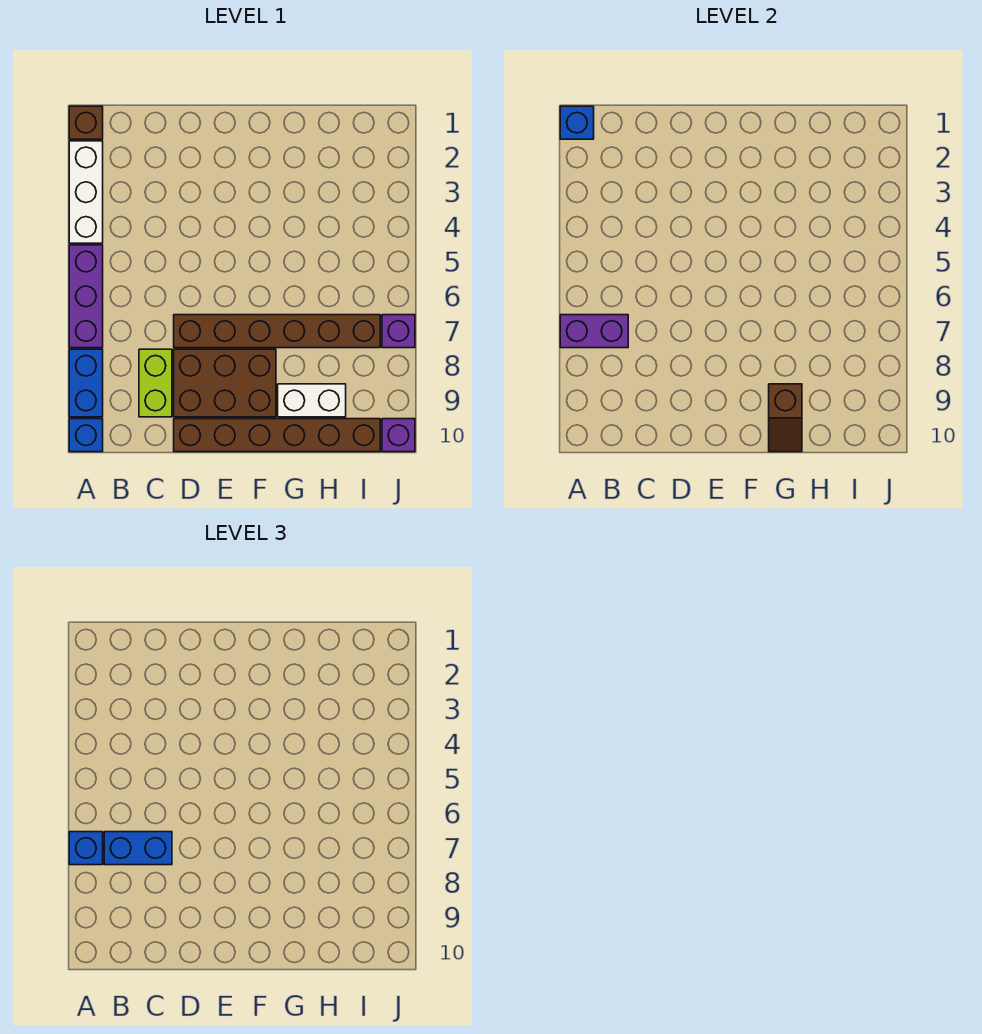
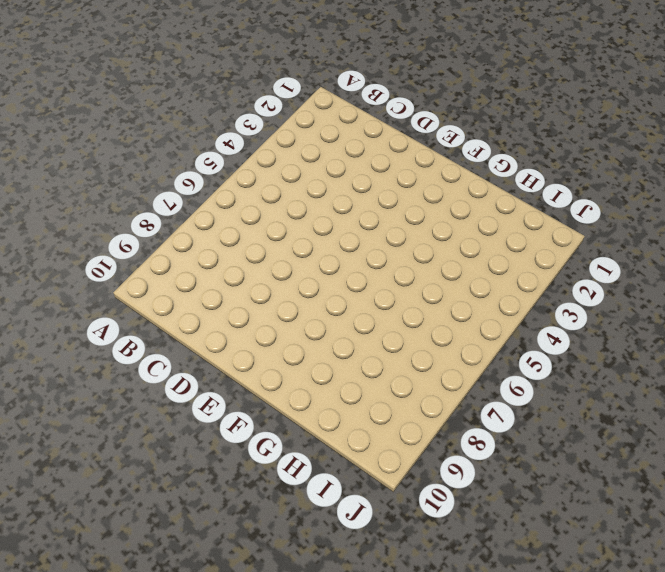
none -> brown brick A1 level 1
none -> white brick A2:A4 level 1
none -> purple brick A5:A7 level 1

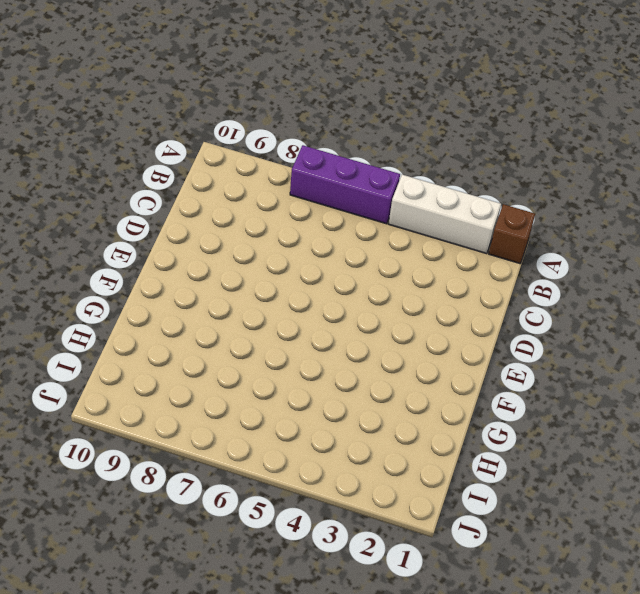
none -> blue brick A8:A9 level 1
none -> blue brick A10 level 1
none -> lime brick C8:C9 level 1

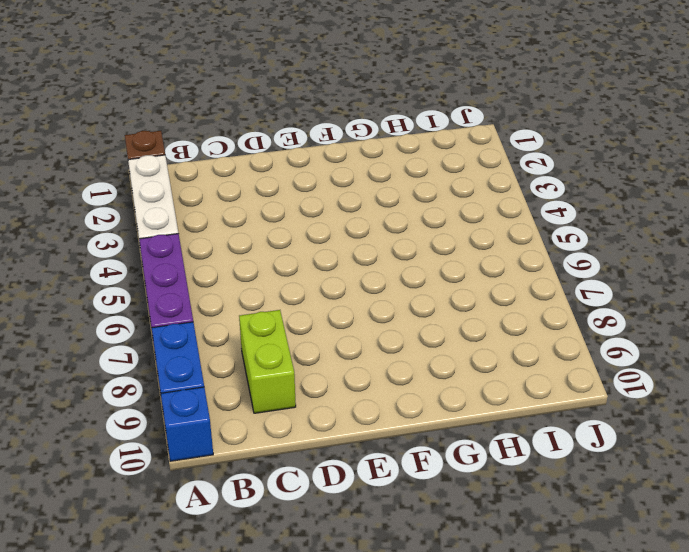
none -> brown brick D7:I7 level 1
none -> brown brick D8:F9 level 1
none -> brown brick D10:I10 level 1

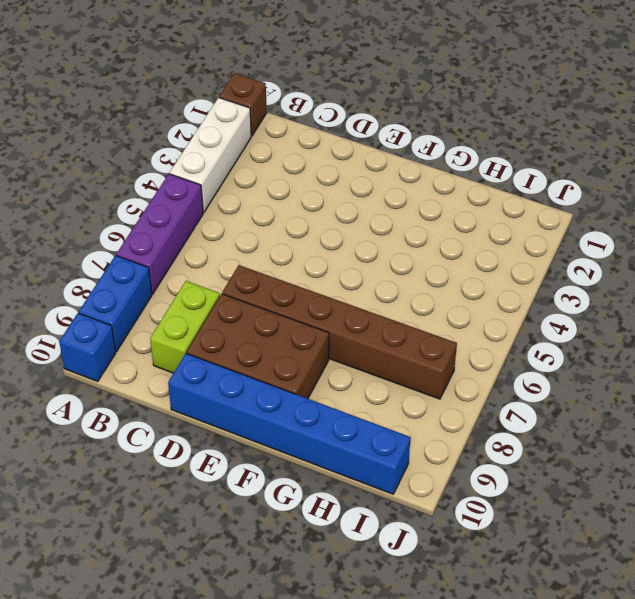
blue brick D10:I10 level 1 -> brown brick D10:I10 level 1
none -> white brick G9:H9 level 1
none -> purple brick J7 level 1
none -> purple brick J10 level 1

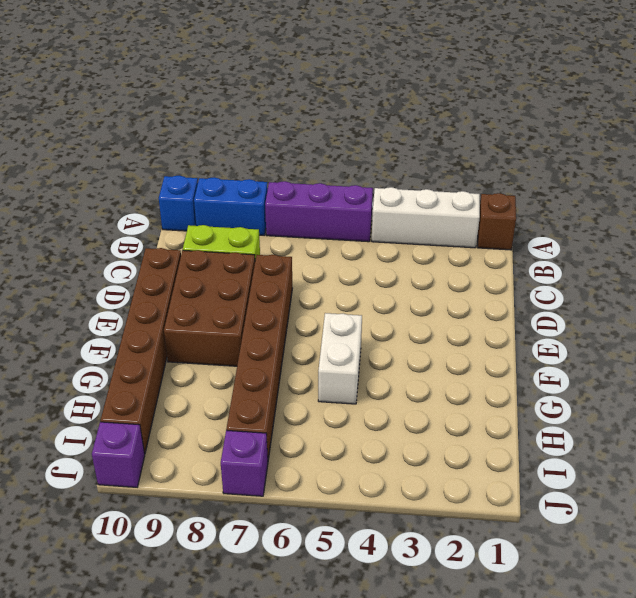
white brick F5:G5 level 1 -> white brick G9:H9 level 1
none -> blue brick A1 level 2
none -> purple brick A7:B7 level 2
none -> brown slope G9:G10 level 2 top 9

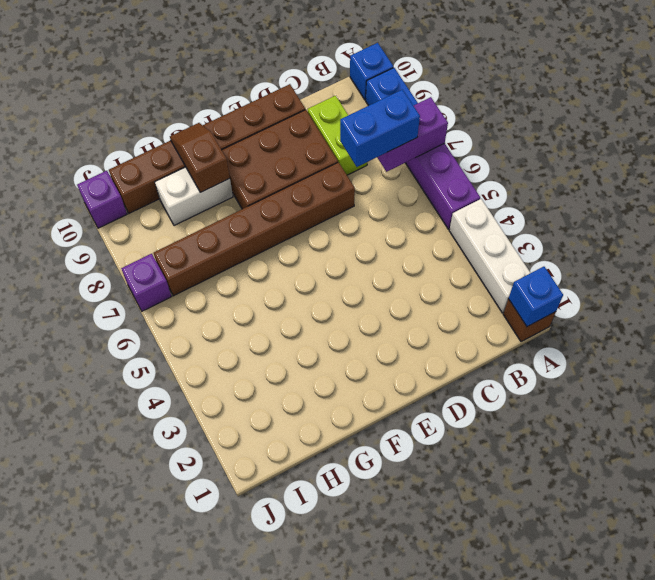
none -> blue brick A7 level 3

